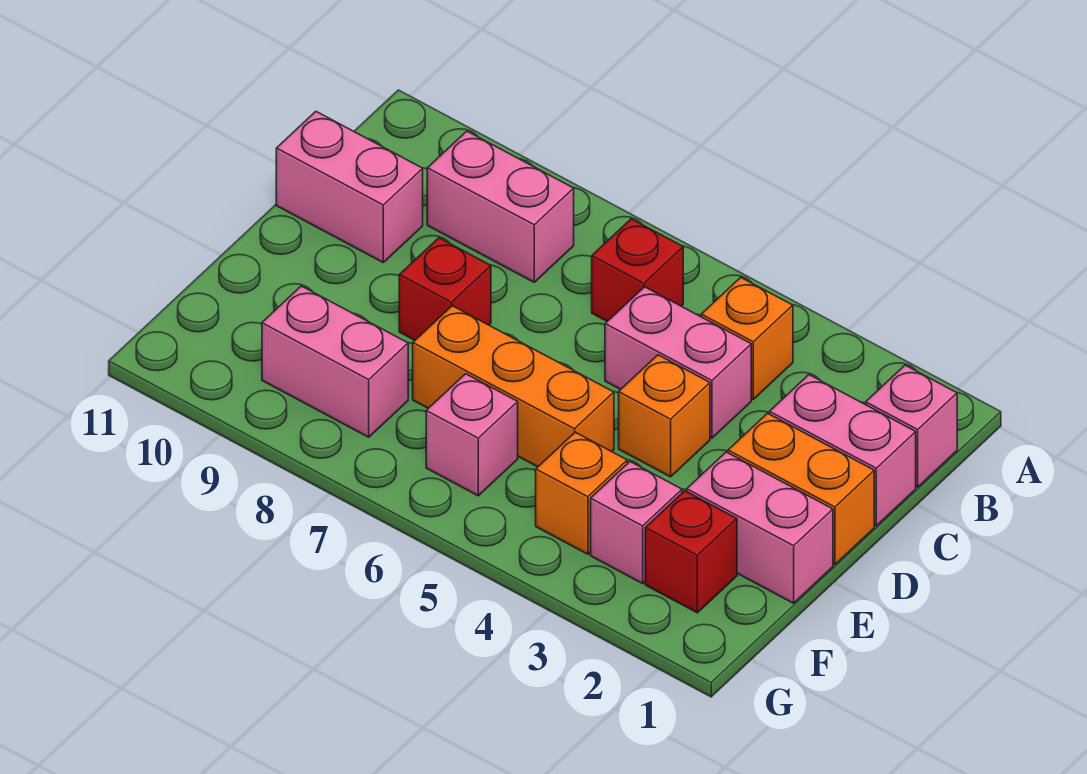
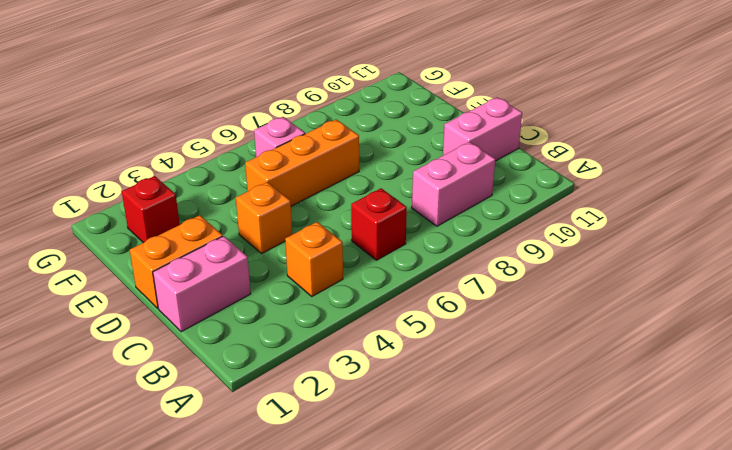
none -> pink brick B1 level 1
none -> pink brick C4:C5 level 1
none -> red brick D8 level 1

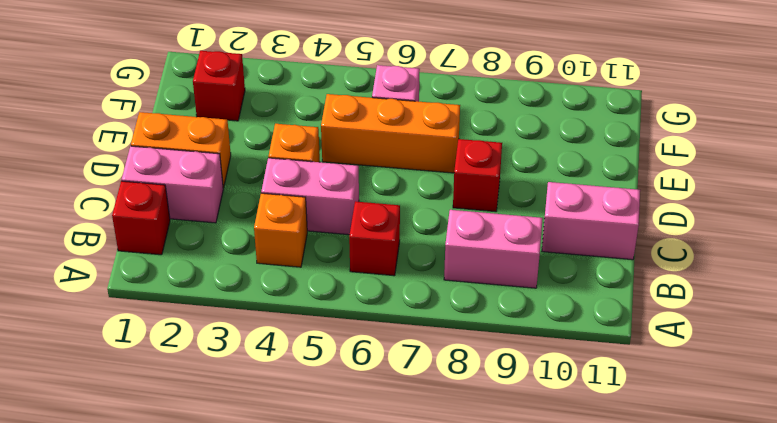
red brick B1 level 1 -> pink brick B1 level 1
none -> pink brick E1:E2 level 1
none -> pink brick F3 level 1
none -> orange brick F4 level 1

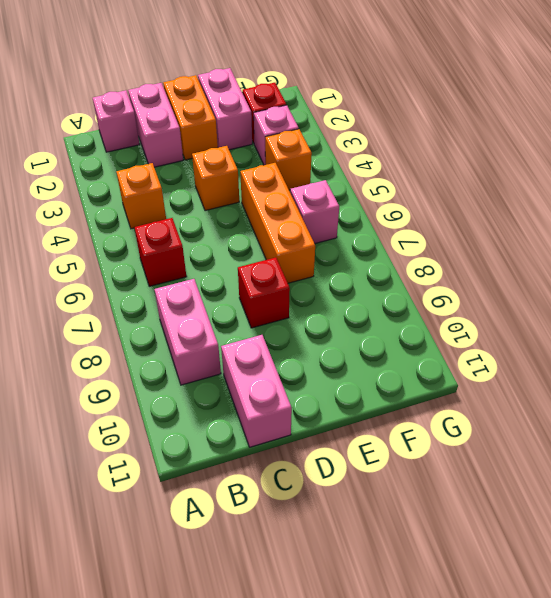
none -> pink brick C4:C5 level 1
none -> pink brick F8:F9 level 1

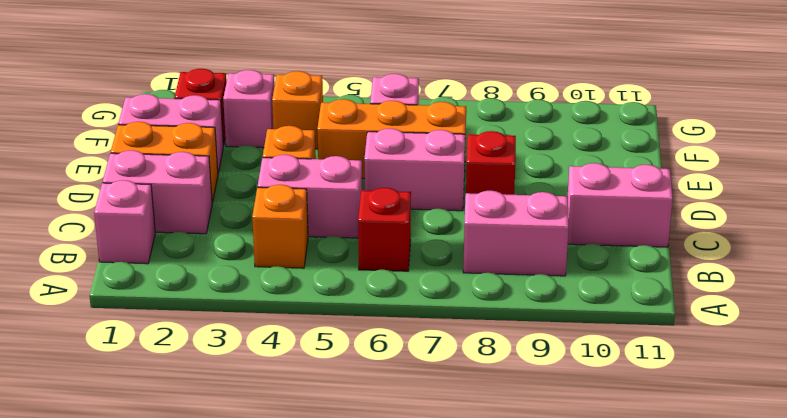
pink brick D6:D7 level 1 -> pink brick F8:F9 level 1

